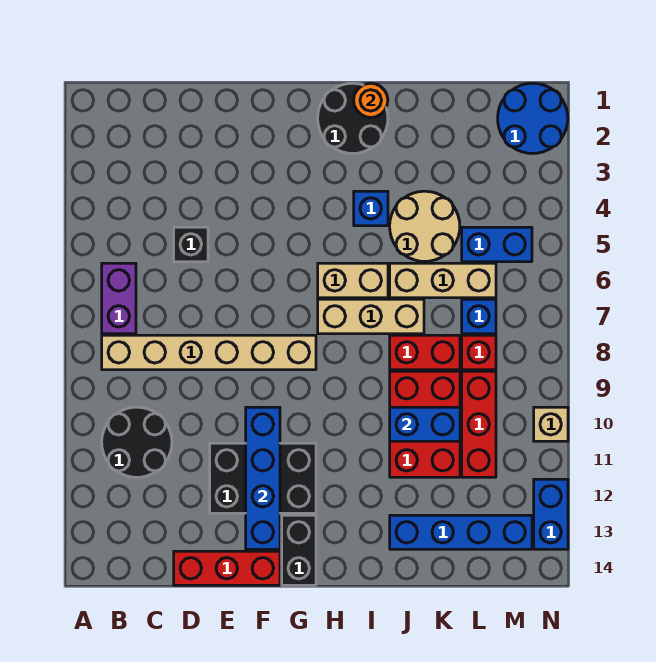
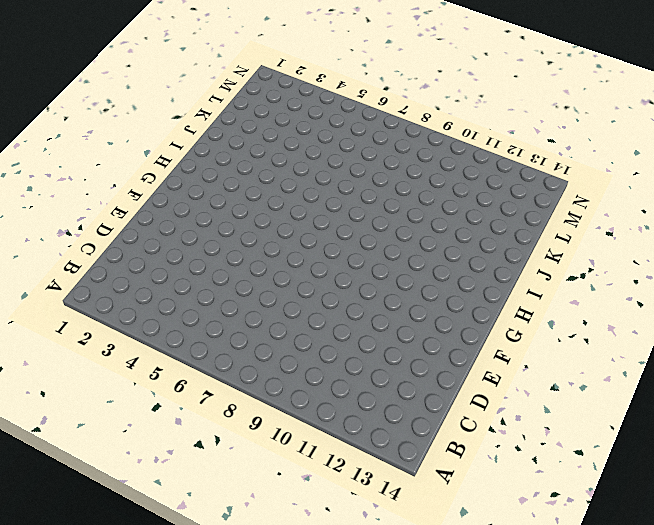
none -> purple brick B6:B7 level 1
none -> tan brick B8:G8 level 1
none -> black round brick B10:C11 level 1

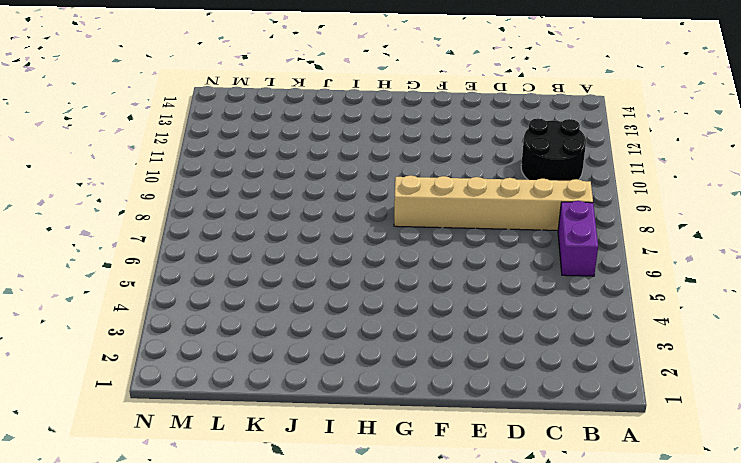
none -> black brick D5 level 1
none -> red brick D14:F14 level 1
none -> black brick E11:G12 level 1

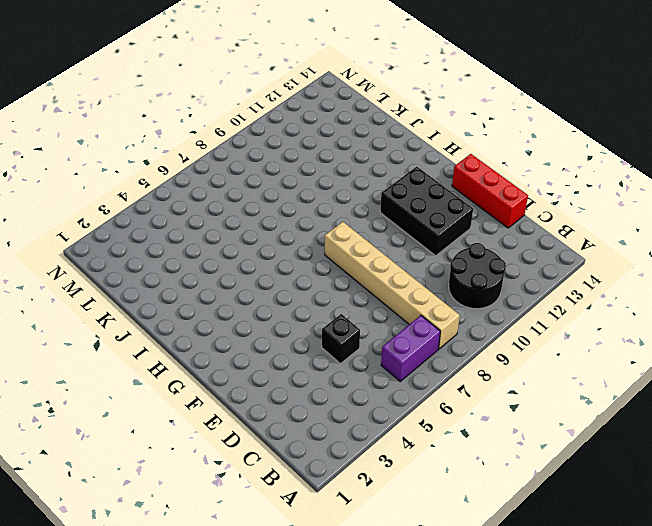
none -> black brick G13:G14 level 1
none -> black round brick H1:I2 level 1
none -> tan brick H6:I6 level 1

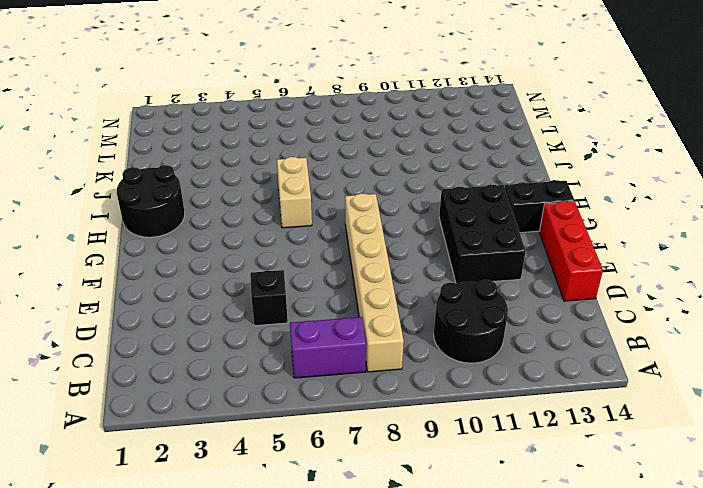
none -> tan brick H7:J7 level 1
none -> blue brick I4 level 1
none -> tan round brick J4:K5 level 1

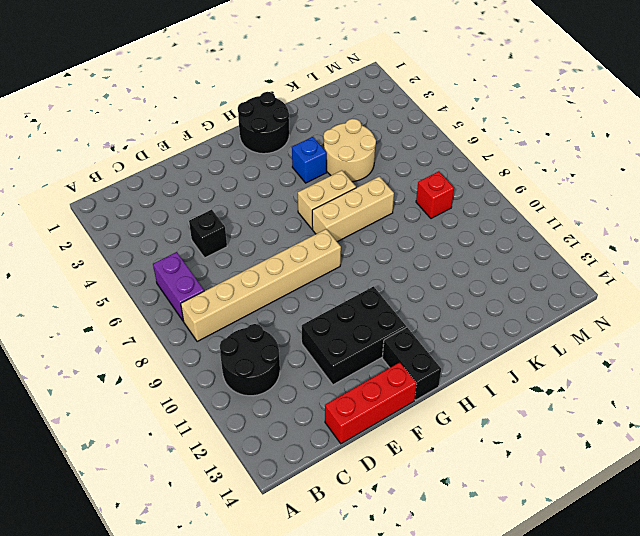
none -> tan brick J6:L6 level 1
none -> red brick J8:K8 level 1
none -> red brick J9:K11 level 1

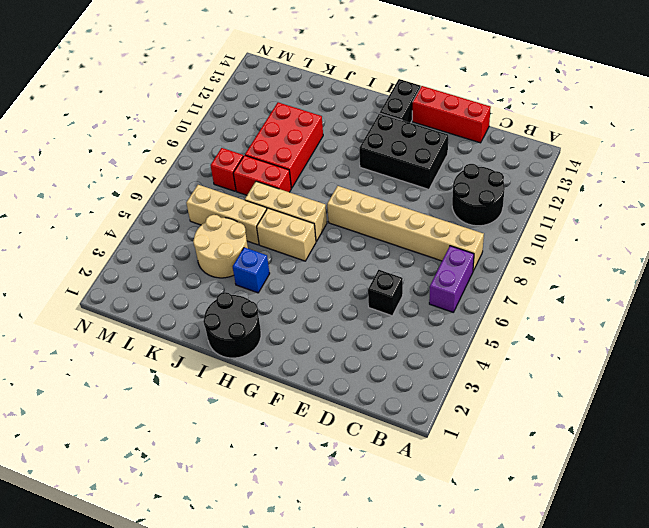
none -> blue brick J13:M13 level 1
none -> blue brick L5:M5 level 1
none -> blue brick L7 level 1

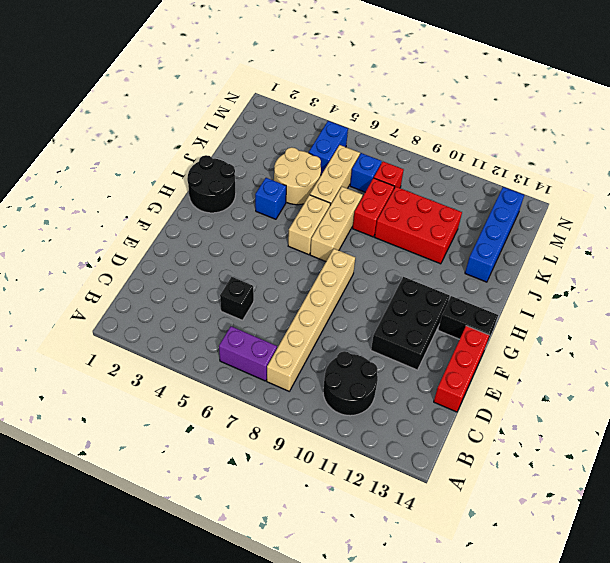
none -> red brick L9:L11 level 1
none -> blue round brick M1:N2 level 1
none -> tan brick N10 level 1

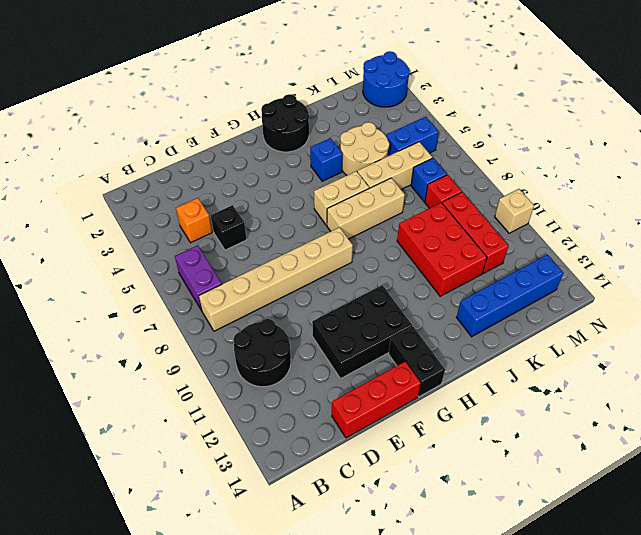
orange brick C4 level 1 -> none
none -> red brick J8:K8 level 1
none -> blue brick N12:N13 level 1
none -> blue brick F10:F13 level 2

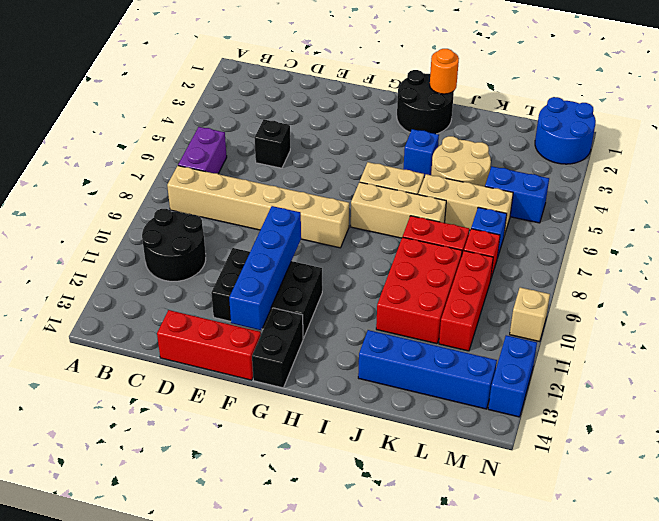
none -> blue brick J10:K10 level 2

